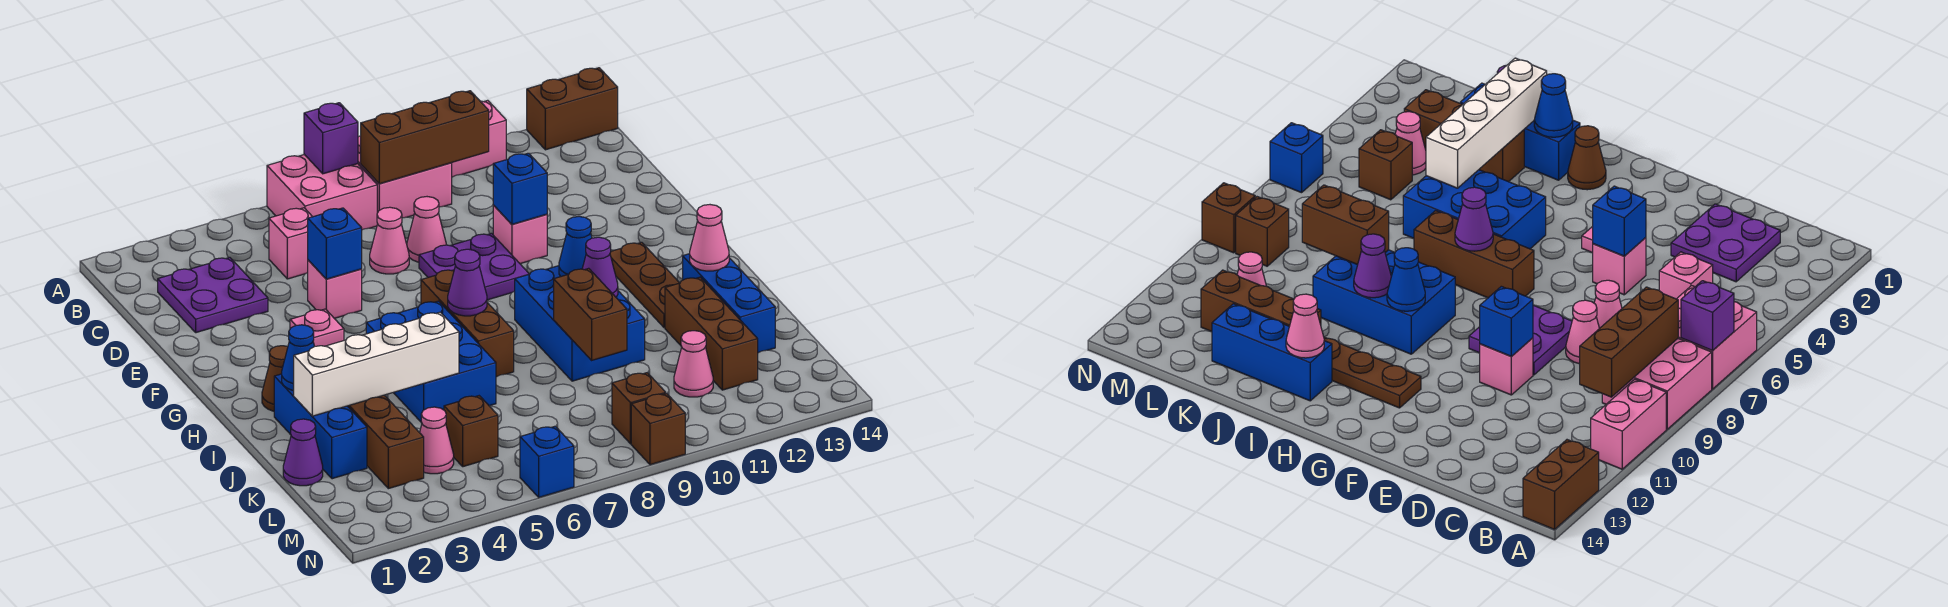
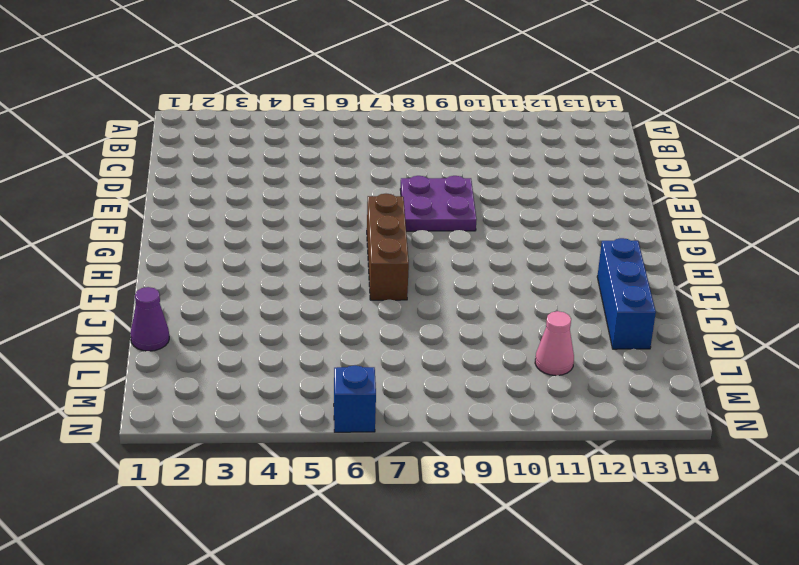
none -> pink brick A6:B7 level 1
none -> pink brick A8:B9 level 1
none -> pink brick A10:A11 level 1
none -> brown brick A13:A14 level 1

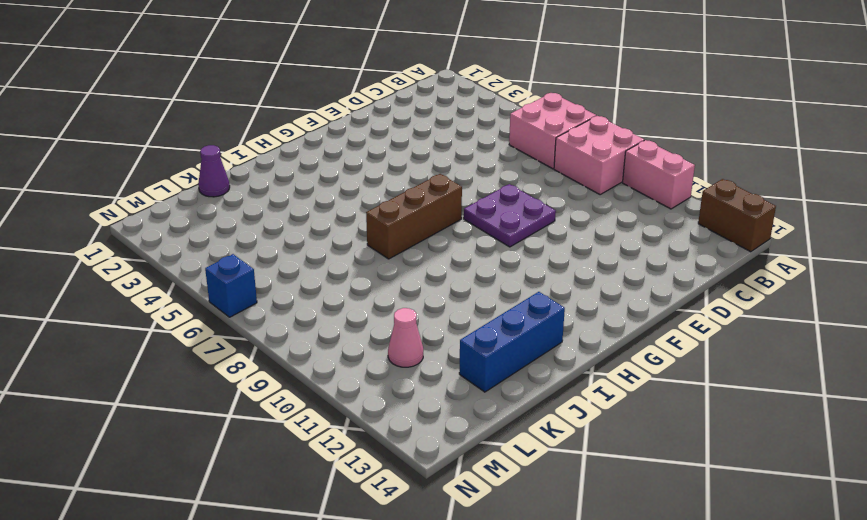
none -> purple plate C2:D3 level 1
none -> pink brick C5 level 1
none -> pink cone D7 level 1
none -> pink cone D8 level 1

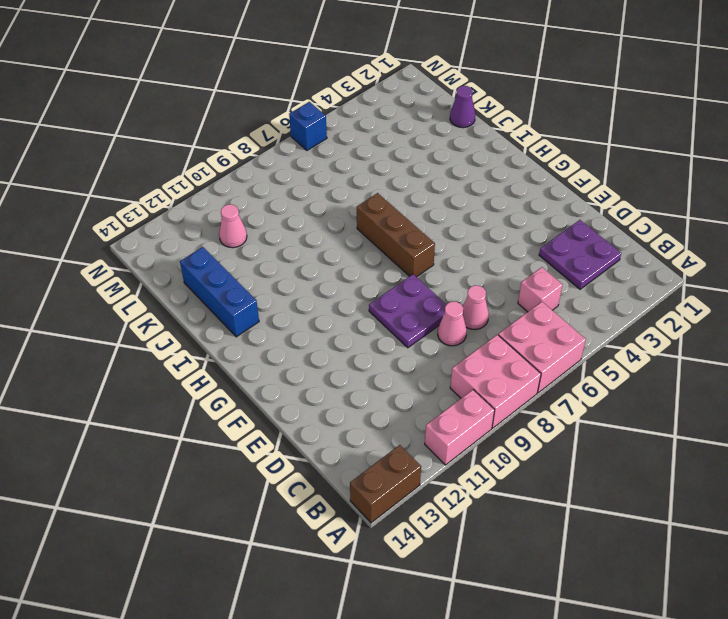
none -> pink brick E5 level 1
none -> pink brick E10 level 1
none -> pink plate F4 level 1
none -> brown plate G12:I12 level 1

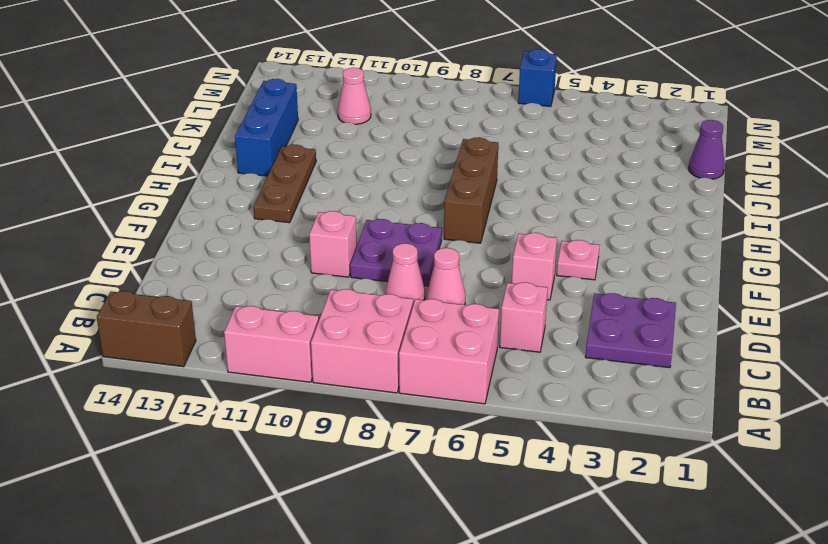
none -> brown cone H2 level 1
none -> blue brick H5:J6 level 1
none -> blue brick H9:J10 level 1
none -> blue brick I2:K2 level 1

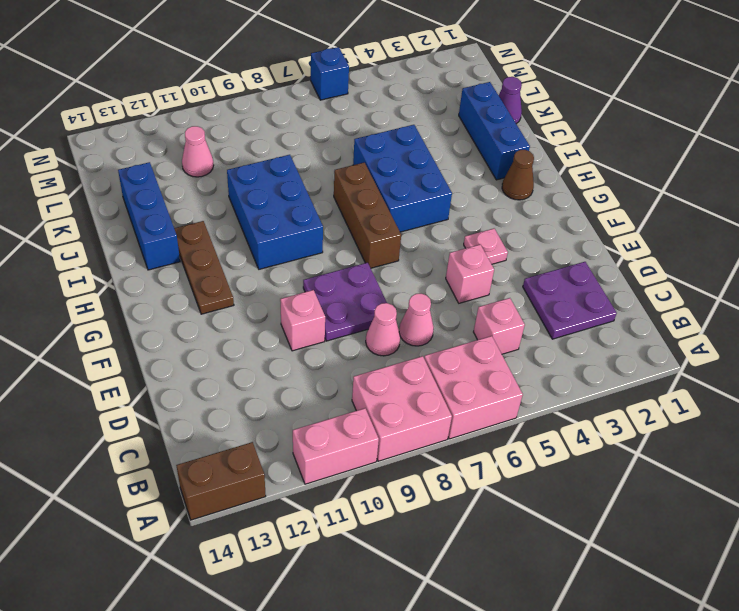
none -> brown brick J3:L3 level 1
none -> brown brick J12:L12 level 1
none -> pink cone L4 level 1
none -> brown brick L5 level 1

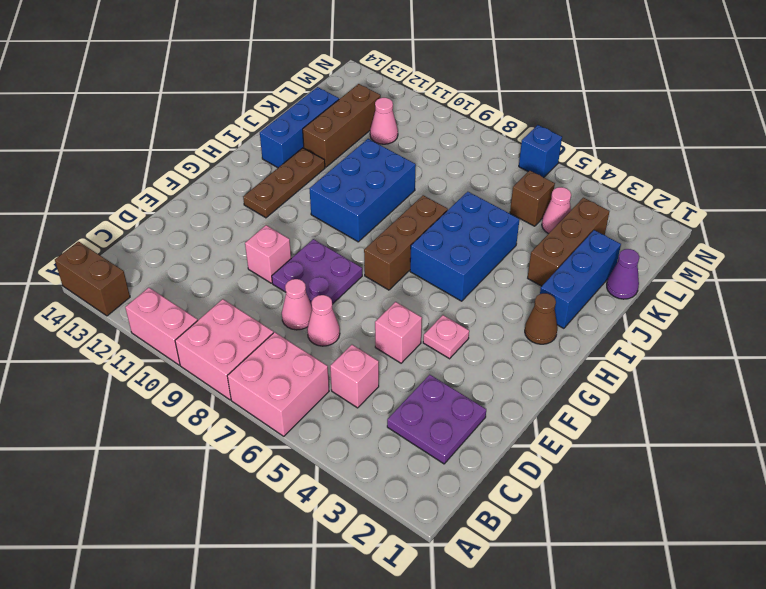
none -> brown brick M9 level 1
none -> brown brick N9 level 1
none -> purple brick A7 level 2
none -> brown brick B8:B10 level 2

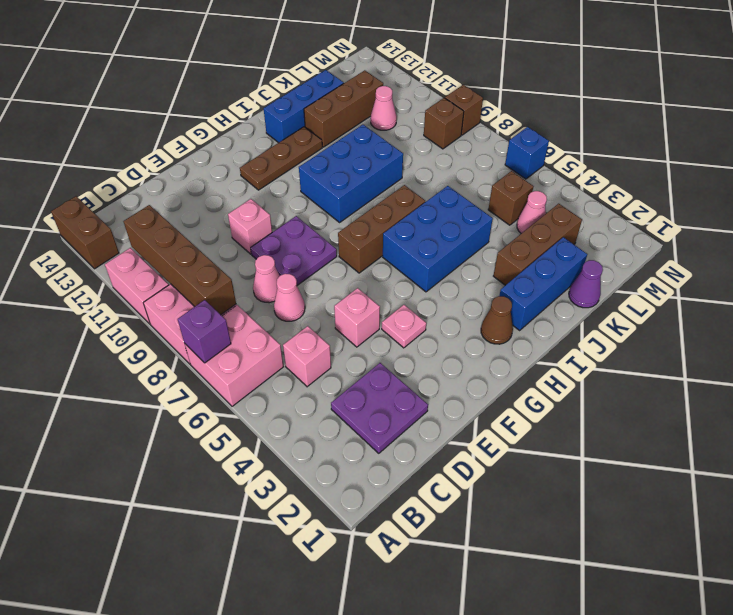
brown brick B8:B11 level 2 -> brown brick B8:B10 level 2
none -> blue brick E5 level 2
none -> blue brick E10 level 2
none -> purple cone H7 level 2
none -> blue cone H10 level 2

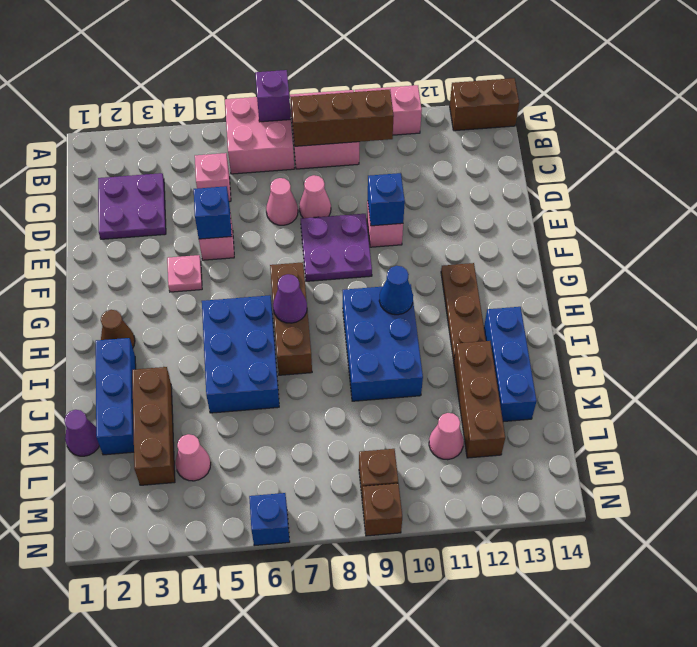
none -> brown brick L5 level 1
none -> blue cone I2 level 2
none -> purple cone I10 level 2
none -> pink cone I13 level 2

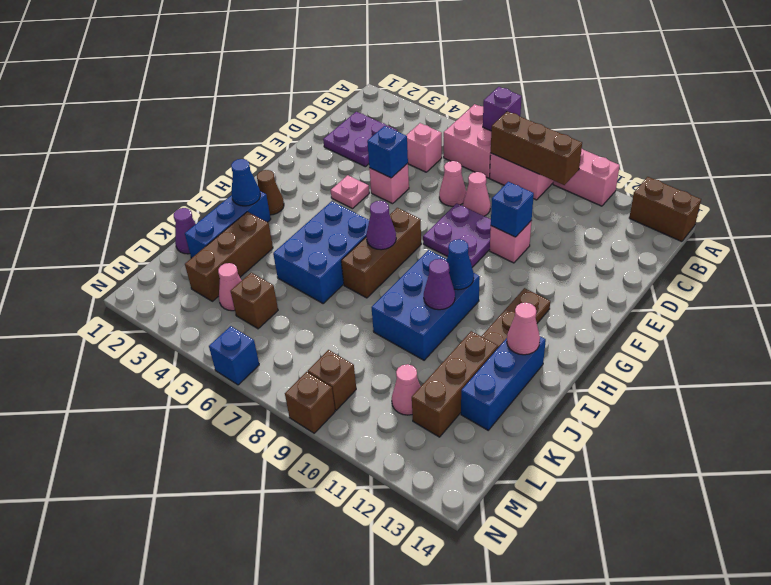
none -> white brick J2:J5 level 2
none -> brown brick J9:K9 level 2

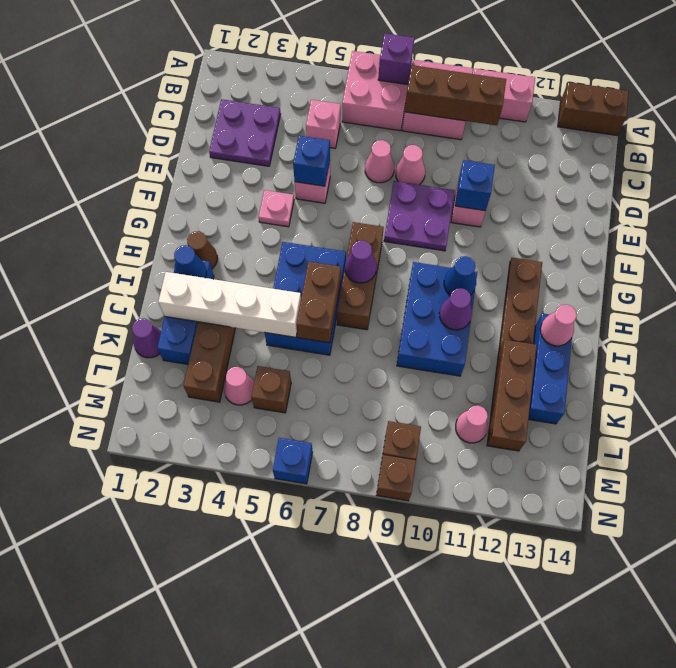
brown brick I6:J6 level 2 -> brown brick J9:K9 level 2

